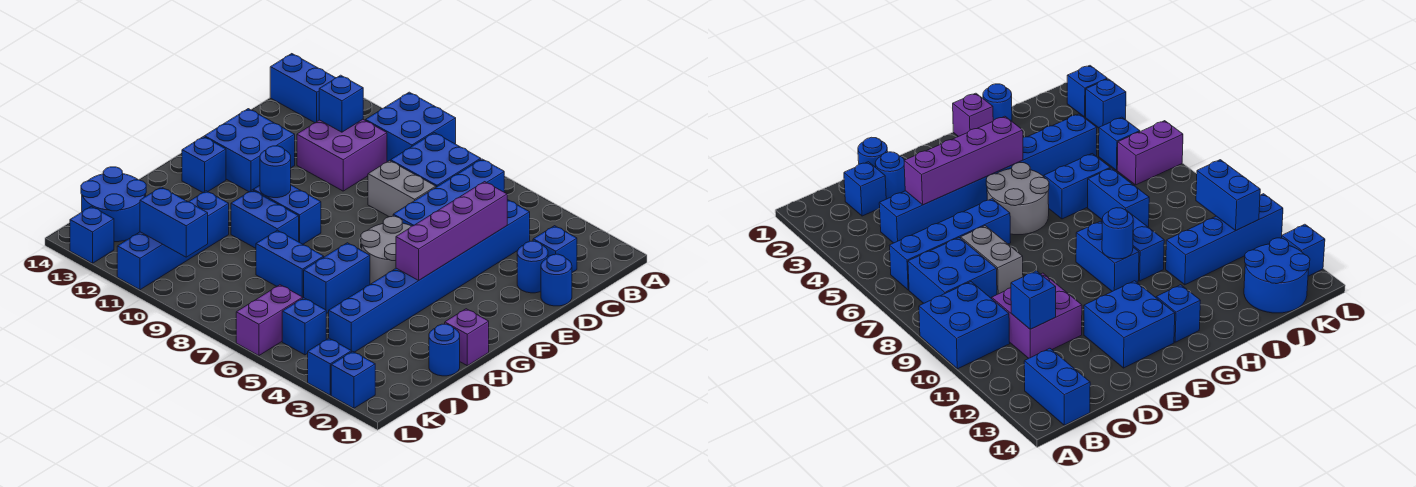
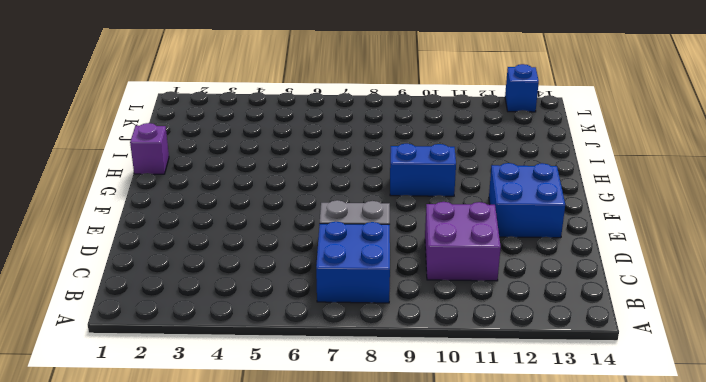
none -> blue brick A9:B10 level 1
none -> blue brick B6:E6 level 1
none -> blue brick B13:B14 level 1
none -> blue brick C2 level 1

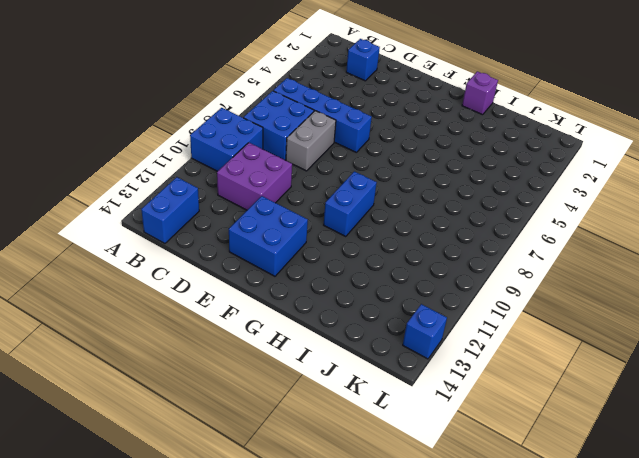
none -> blue brick C4:J4 level 1
none -> blue round brick D1 level 1
none -> blue round brick D2 level 1
none -> grey round brick F5:G6 level 1

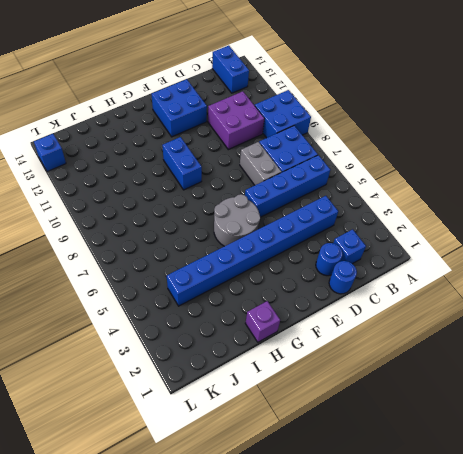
none -> blue brick G13 level 1
none -> blue brick H6:I6 level 1
none -> blue brick H9:H10 level 1
none -> blue round brick I1 level 1

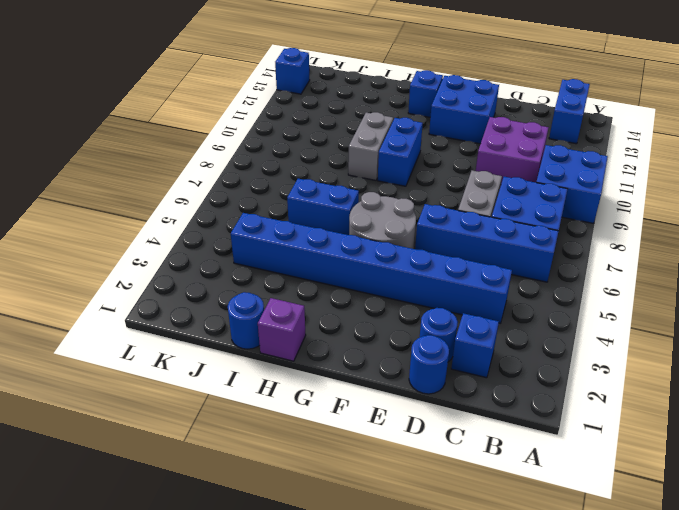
grey brick H9:H10 level 1 -> blue brick H9:H10 level 1
none -> blue brick I7:I8 level 1
none -> blue brick I11:L11 level 1
none -> blue round brick J13:K14 level 1
none -> blue brick K5 level 1

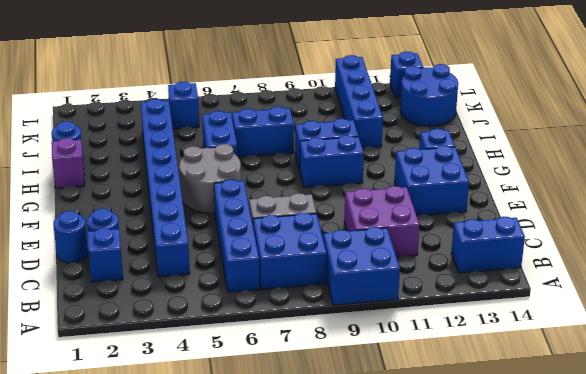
none -> purple brick K6:L6 level 1
none -> blue brick L2 level 1
none -> blue brick L3 level 1
none -> blue brick C11 level 2

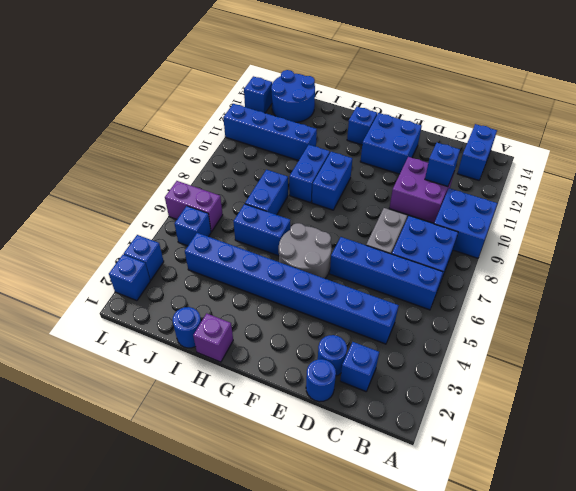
none -> purple brick D4:G4 level 2
none -> blue round brick G10 level 2
none -> blue brick K10:K11 level 2

